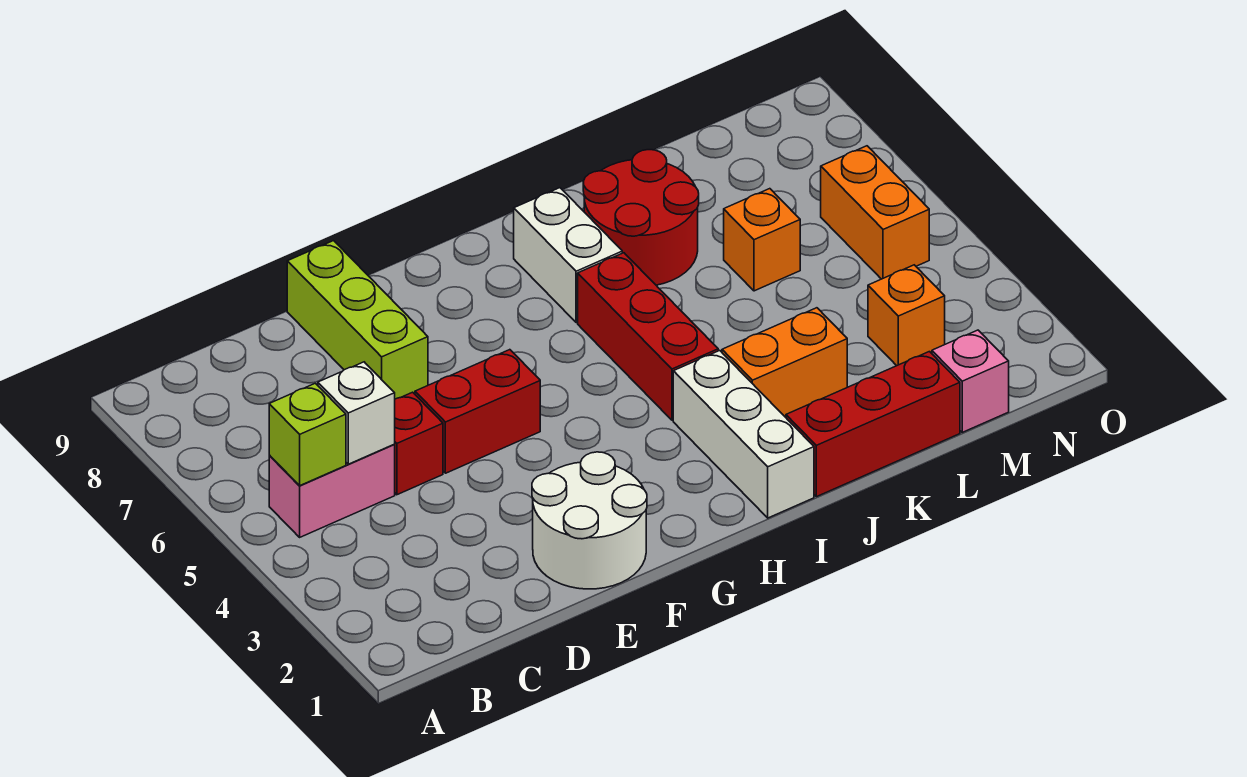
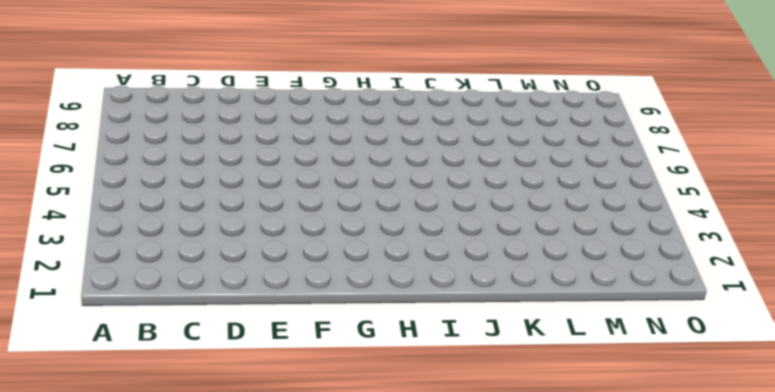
none -> pink brick B5:C5 level 1
none -> red brick D5 level 1
none -> white round brick E1:F2 level 1

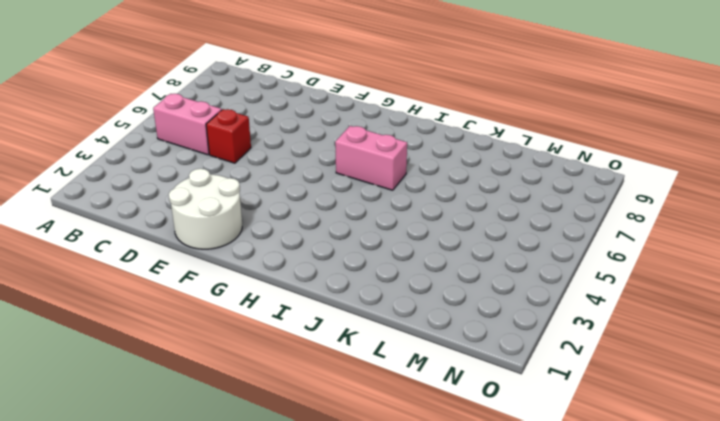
pink brick H6:I6 level 1 -> red brick I4:I6 level 1
none -> red brick E5:F5 level 1
none -> lime brick E7:E9 level 1
none -> white brick I1:I3 level 1

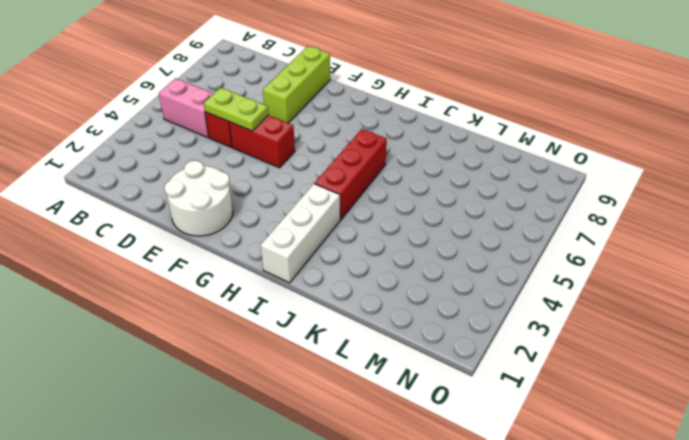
lime plate D5:E5 level 2 -> none
none -> white brick I7:I8 level 1
none -> red brick J1:L1 level 1
none -> orange brick J3:K3 level 1

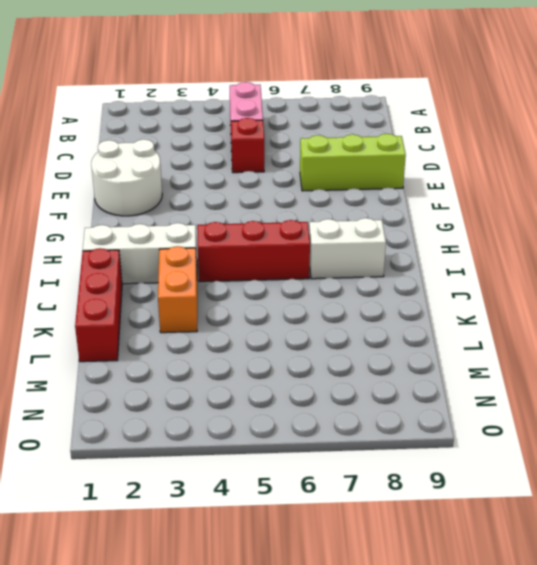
none -> red brick E5:F5 level 1
none -> red round brick J7:K8 level 1
none -> orange brick L6 level 1

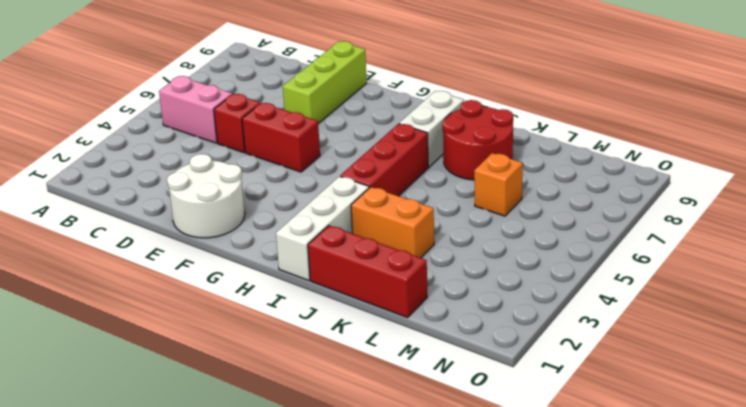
none -> pink brick M1 level 1
none -> orange brick M3 level 1
none -> orange brick N5:N6 level 1

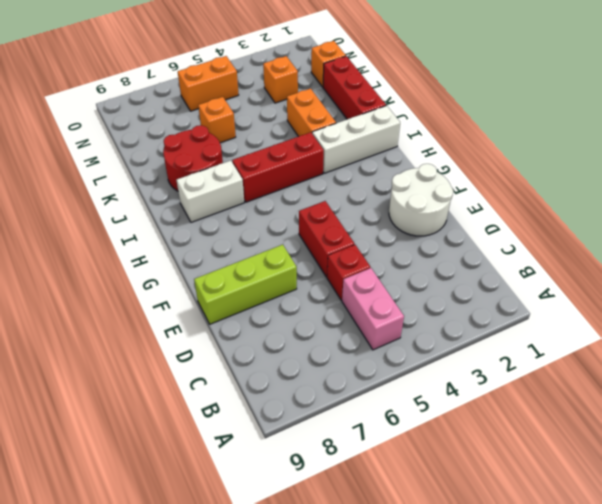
orange brick M1 level 1 -> pink brick M1 level 1
none -> lime brick B5 level 2
none -> white brick C5 level 2

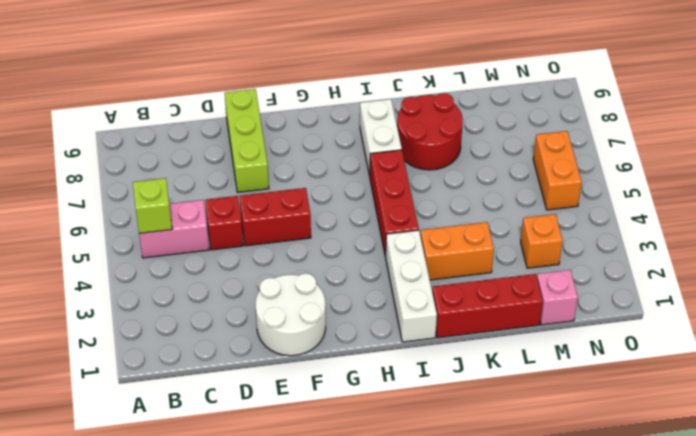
none -> orange brick L6 level 1
none -> white brick C5 level 2

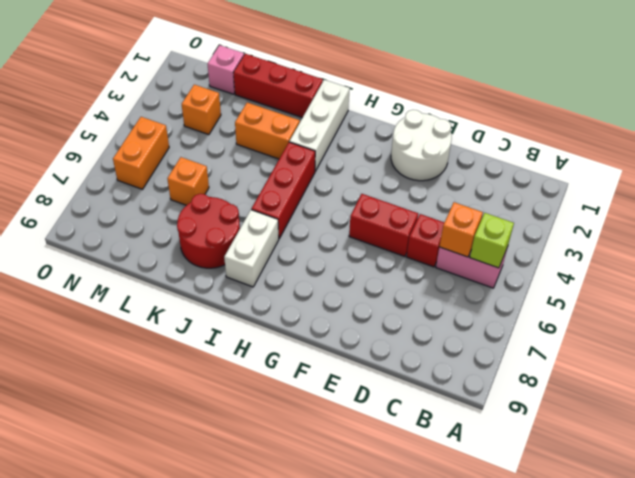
orange brick C5 level 2 -> white brick C5 level 2
none -> lime brick E7:E9 level 1

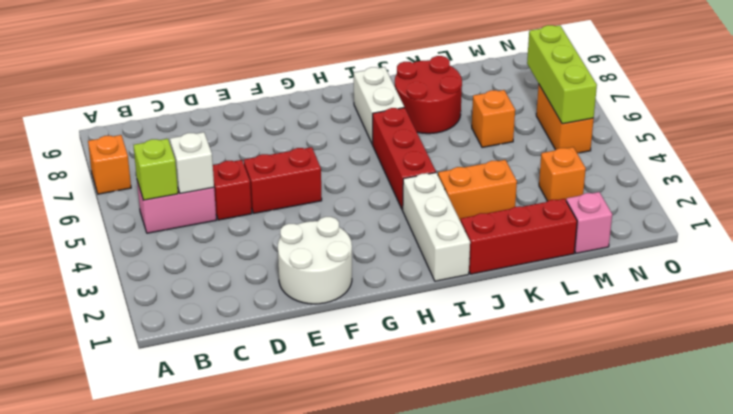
orange brick A7 level 1 -> none
lime brick N5:N7 level 2 -> lime brick E7:E9 level 1

